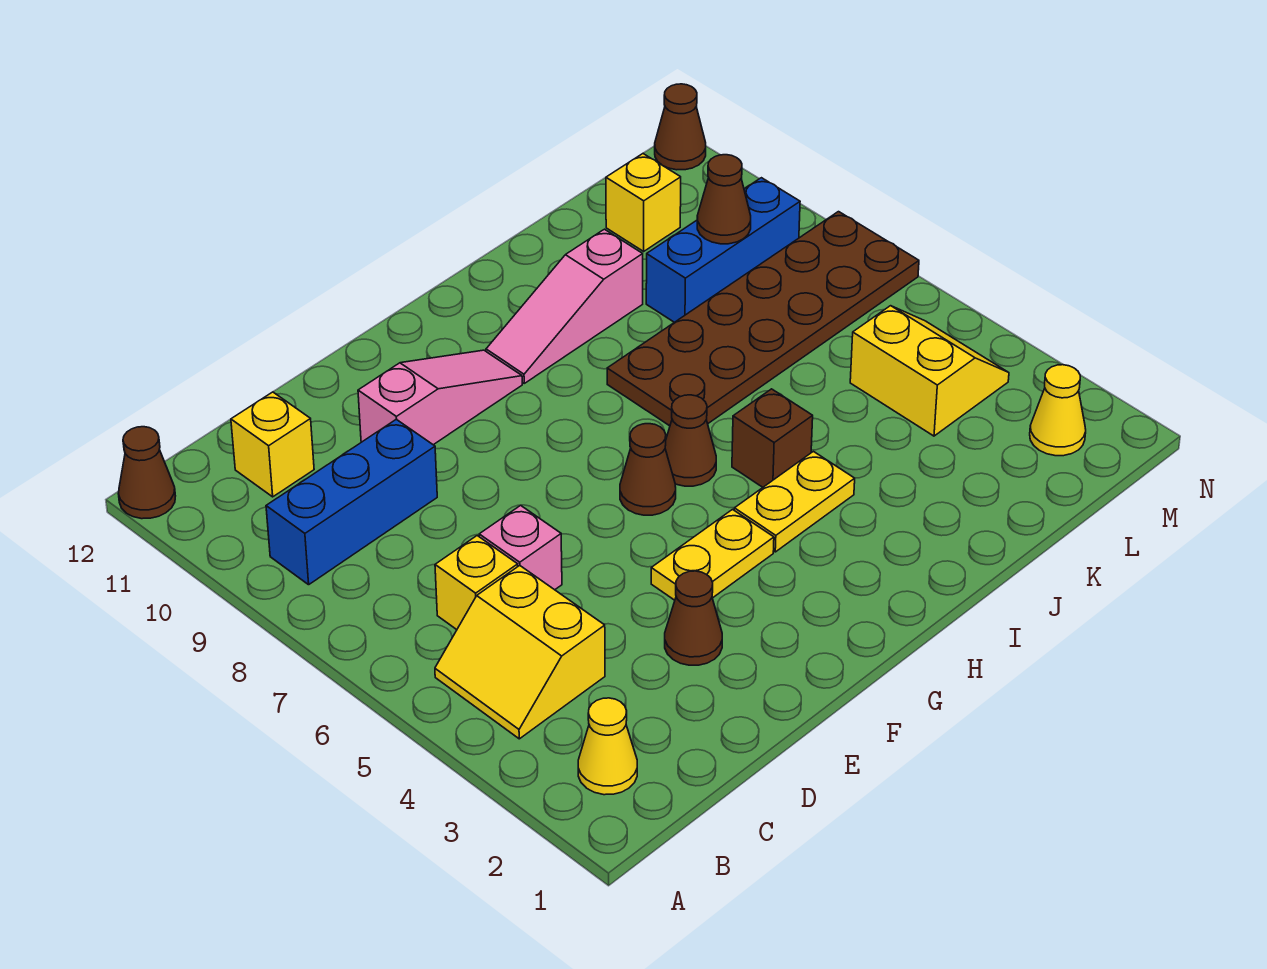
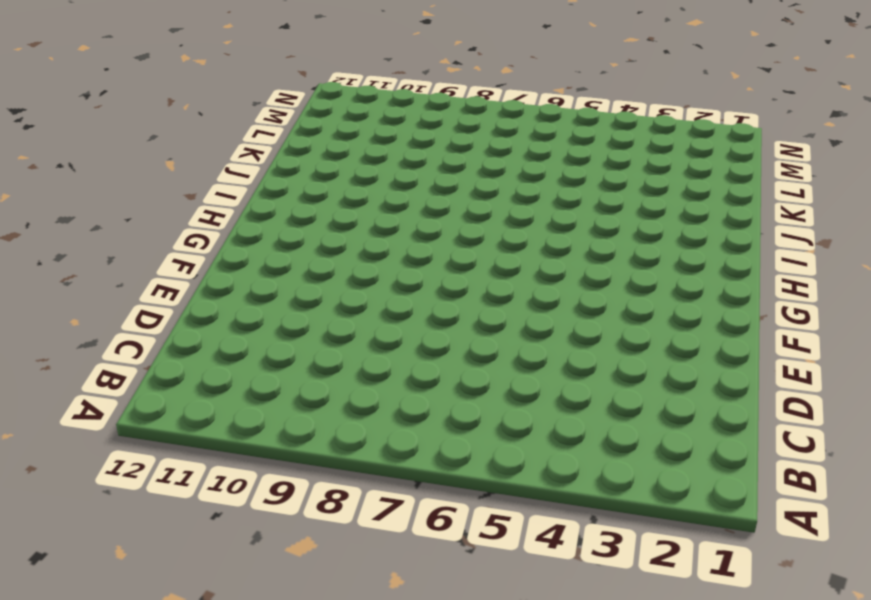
none -> brown cone A12 level 1
none -> yellow cone B2 level 1
none -> yellow slope B4:C5 level 1 top C

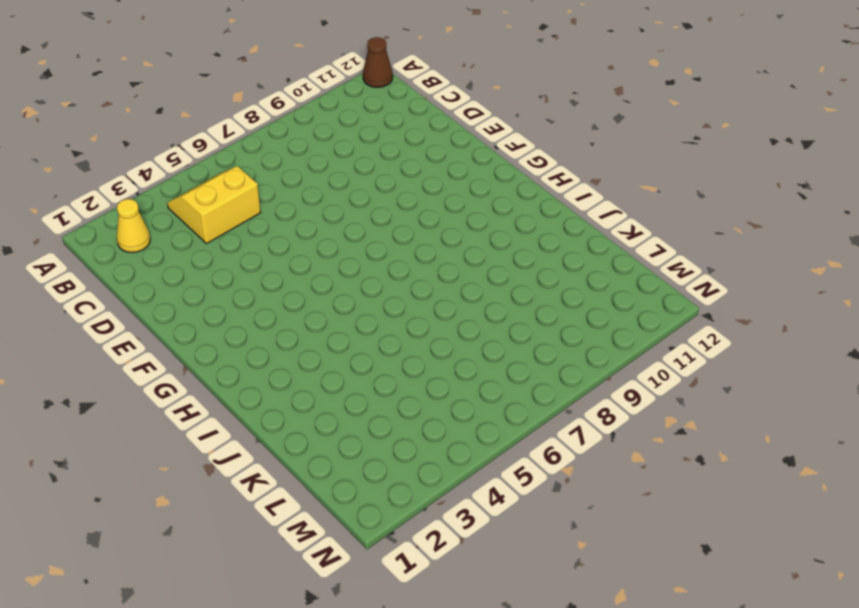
none -> blue brick B9:D9 level 1
none -> yellow brick C6 level 1
none -> yellow brick C11 level 1

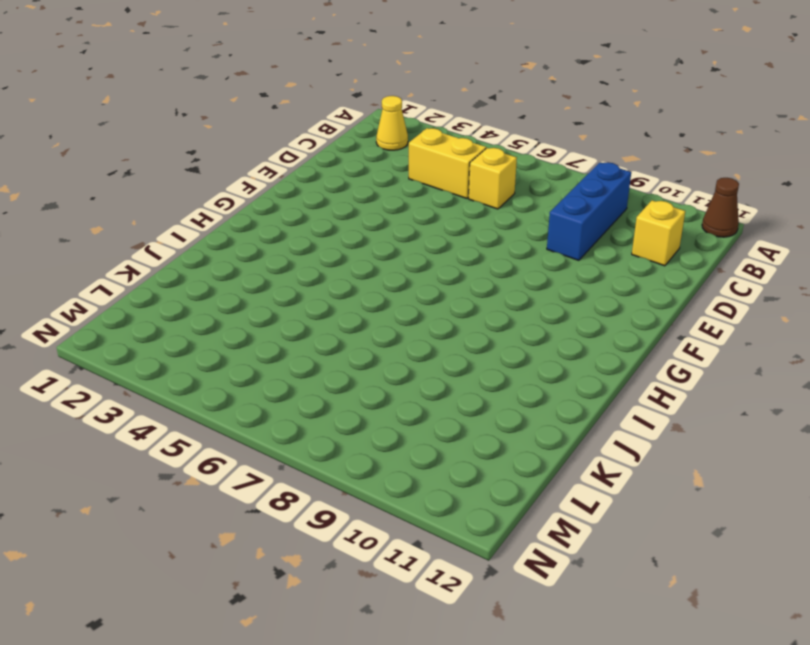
none -> pink brick D6 level 1
none -> brown cone E3 level 1
none -> pink slope E10:G10 level 1 top E

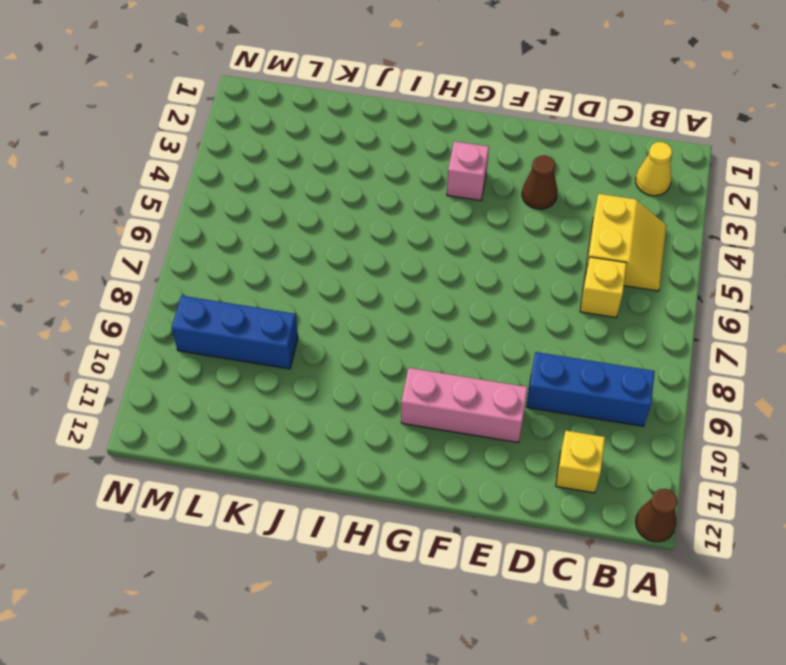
pink brick E10:G10 level 1 -> pink slope E10:G10 level 1 top E
pink brick G3 level 1 -> pink brick D6 level 1
none -> yellow plate F4:G4 level 1
none -> brown cone G6 level 1
none -> yellow plate H4:I4 level 1

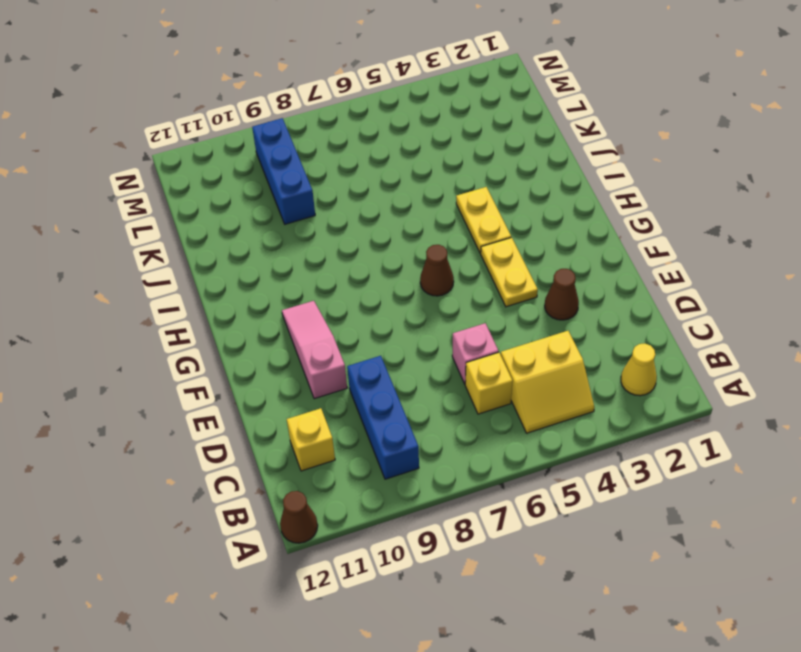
none -> brown cone H6 level 1
none -> pink slope H10:J10 level 1 top J
none -> brown brick I5 level 1

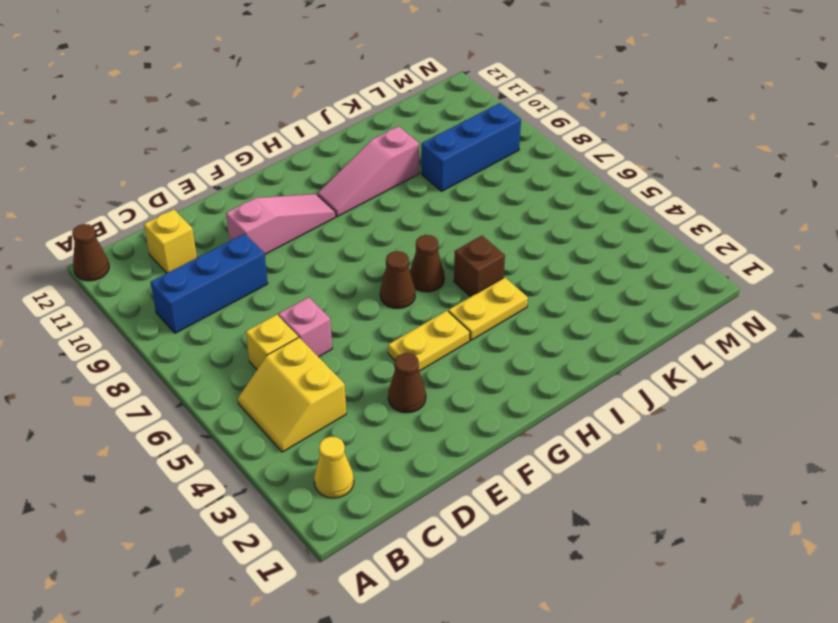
none -> brown plate I7:N8 level 1
none -> yellow slope L4:M5 level 1 top L
none -> yellow brick L11 level 1

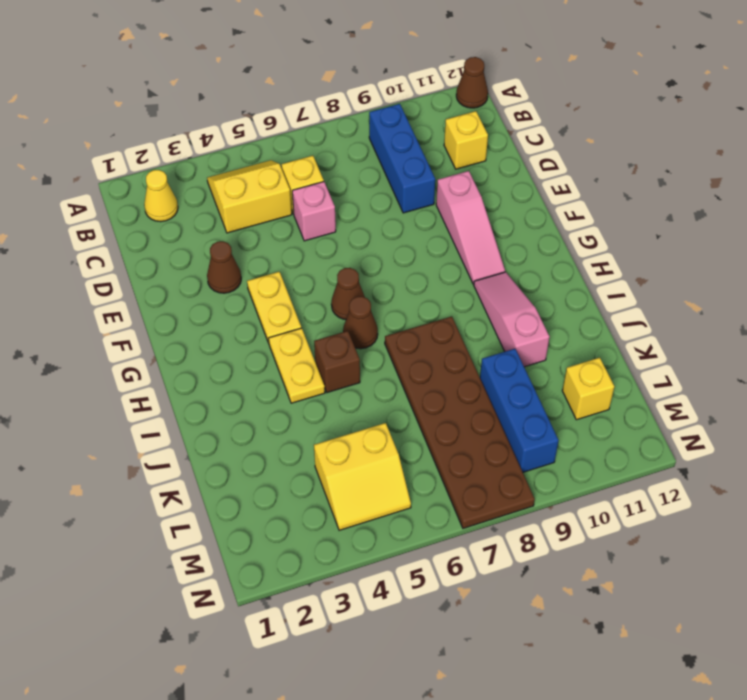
none -> yellow cone M2 level 1
none -> brown cone N12 level 1
none -> brown cone L9 level 2

